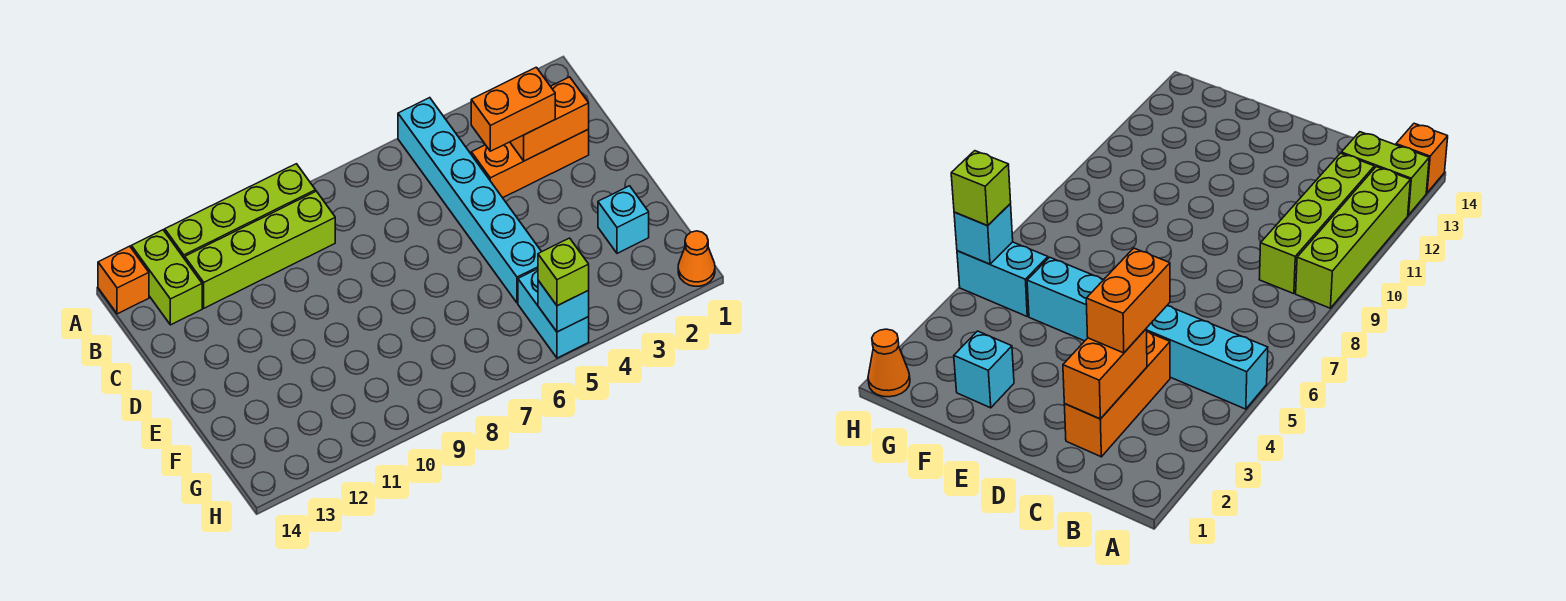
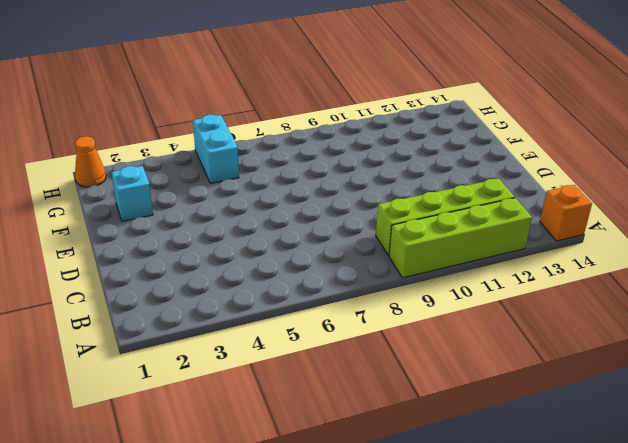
none -> cyan brick A5:F5 level 1
none -> lime brick A13:B13 level 1
none -> orange brick C2:C4 level 1

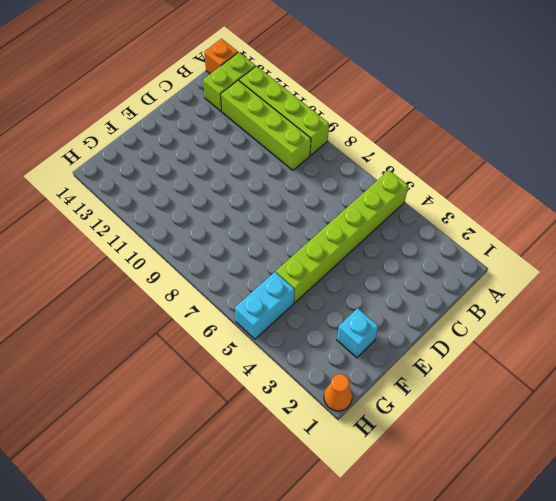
lime brick A5:F5 level 1 -> cyan brick A5:F5 level 1
none -> orange brick C2:C4 level 1
none -> orange brick C2:C3 level 2
none -> cyan brick H5 level 2

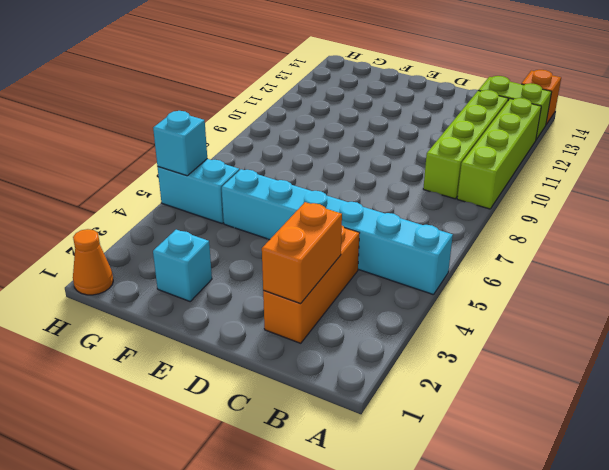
none -> orange brick C3:C4 level 3
none -> lime brick H5 level 3

